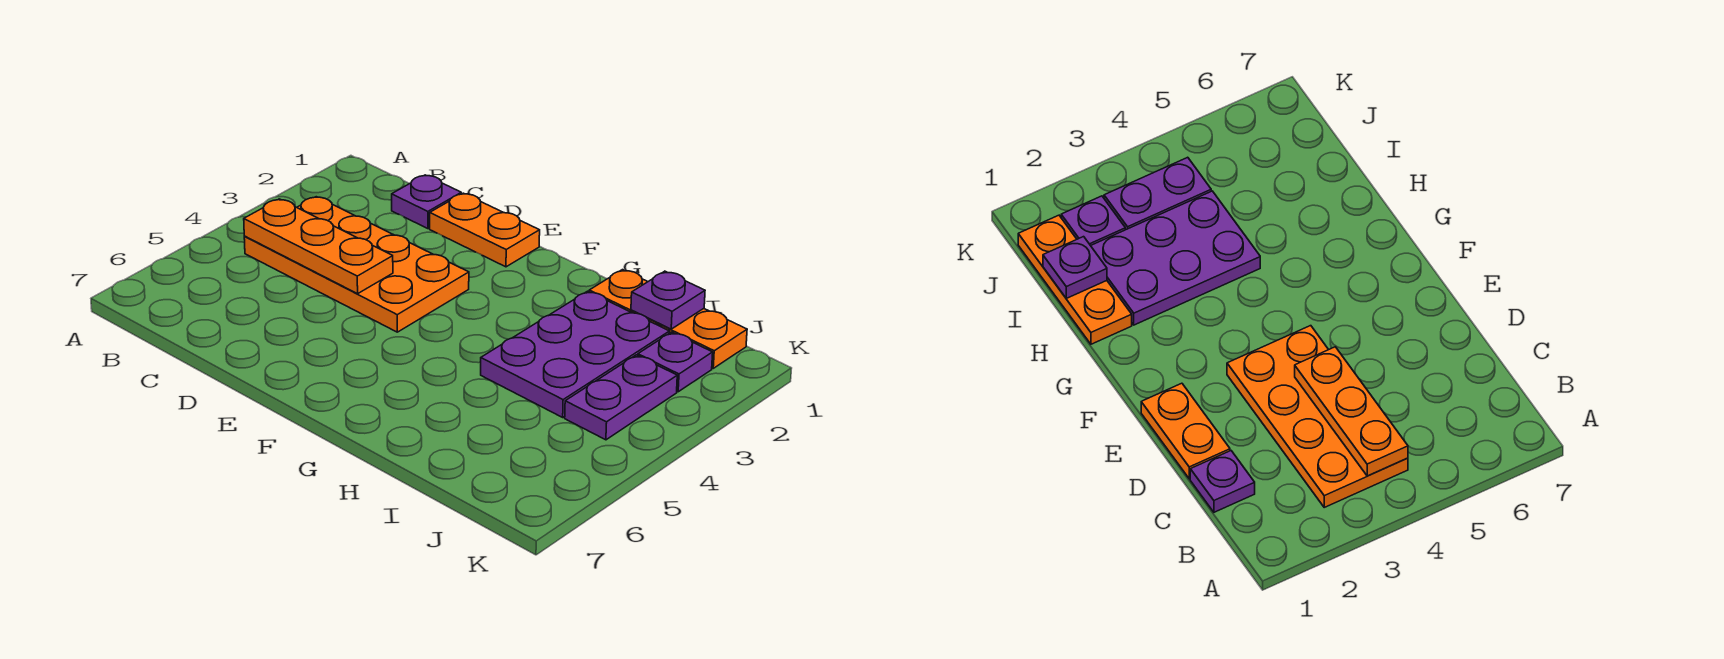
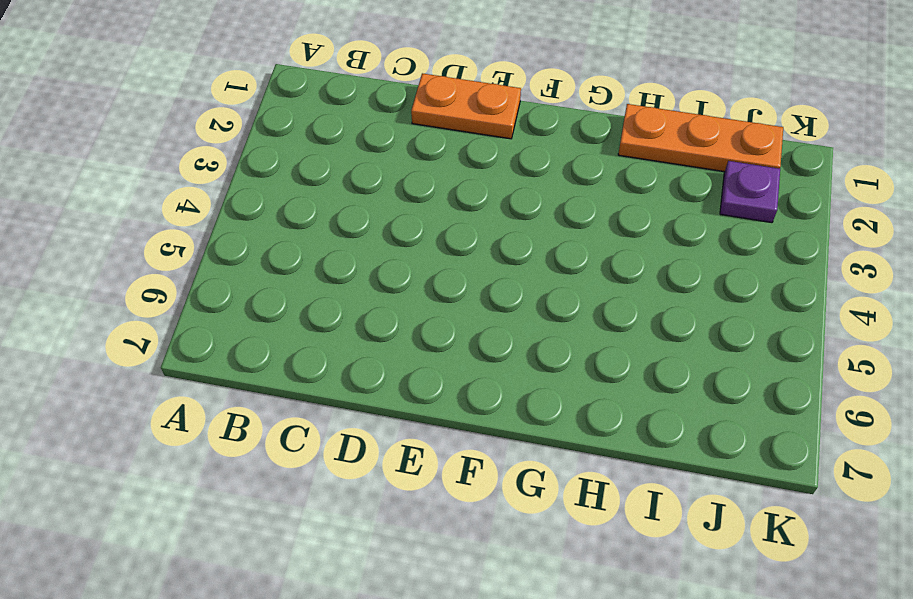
none -> orange plate B3:E4 level 1
none -> purple plate C1 level 1

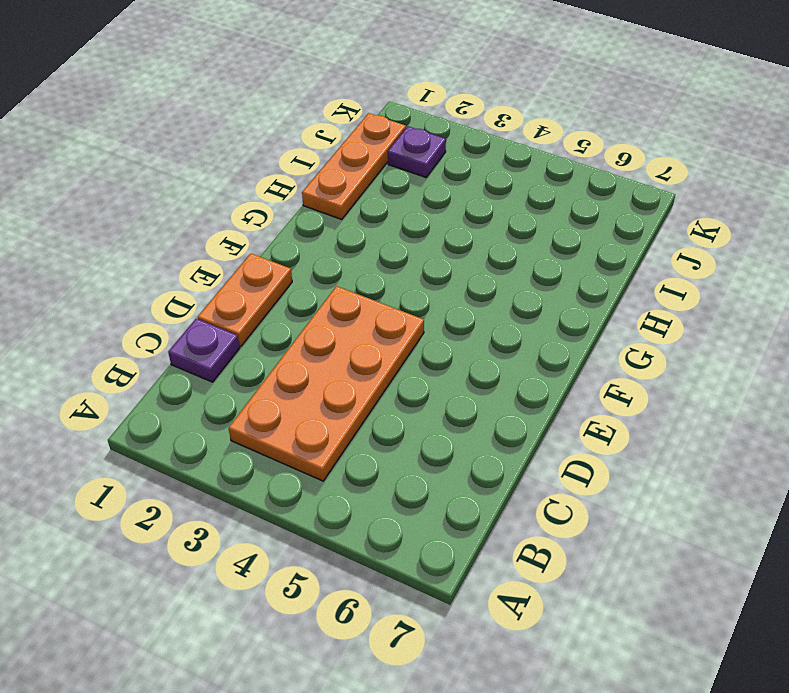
none -> purple plate H2:I4 level 1
none -> purple plate J3:J4 level 1

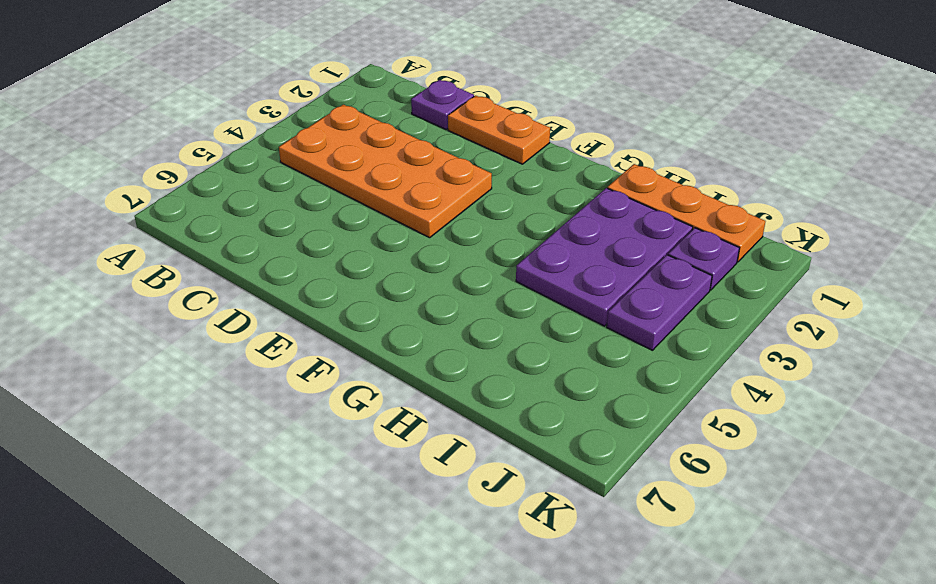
none -> orange plate B4:D4 level 2
none -> purple plate I1 level 2

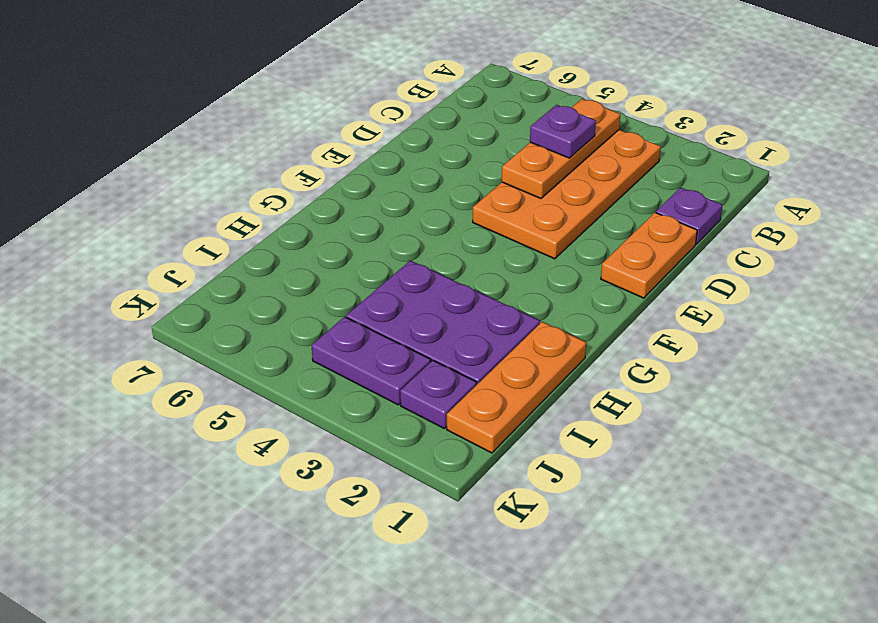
purple plate C4 level 3 -> purple plate I1 level 2

